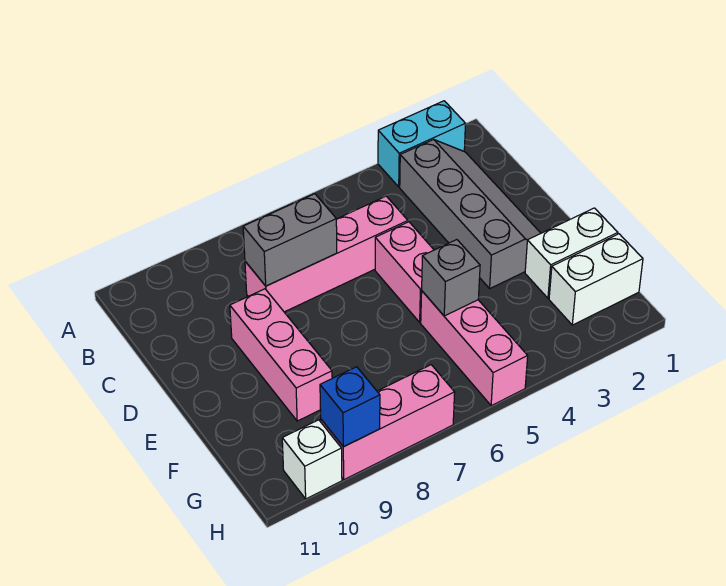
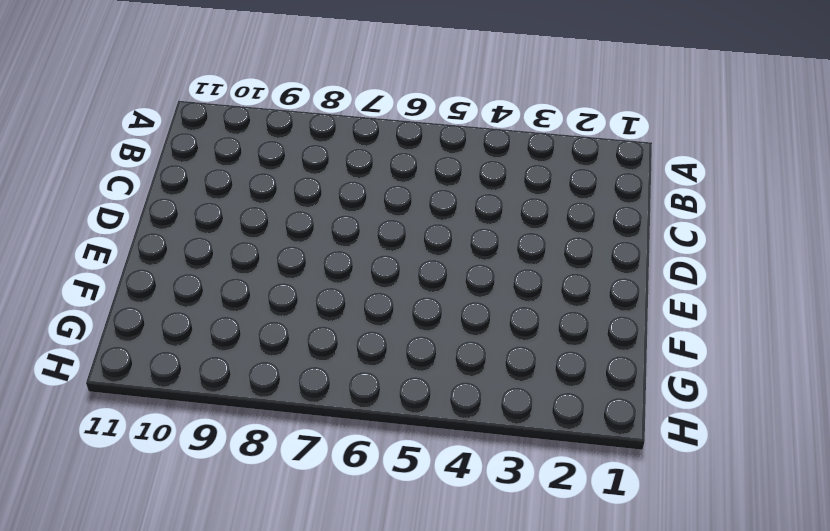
none -> cyan brick A2:A3 level 1
none -> grey slope B2:E3 level 1 top 3
none -> pink brick C5:C8 level 1

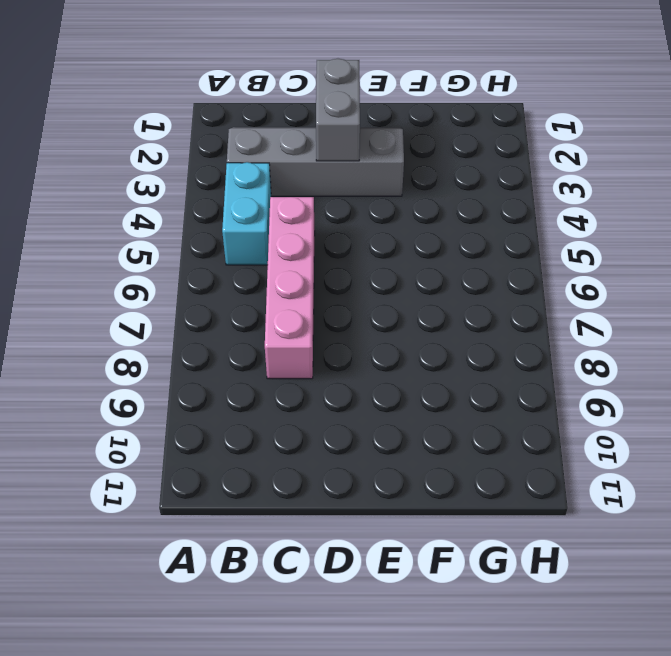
cyan brick B4:B5 level 1 -> cyan brick A2:A3 level 1
grey brick D2:D3 level 2 -> grey brick C7:C8 level 2
none -> pink brick D5:E5 level 1
none -> pink brick D9:F9 level 1
none -> white brick F1:F2 level 1

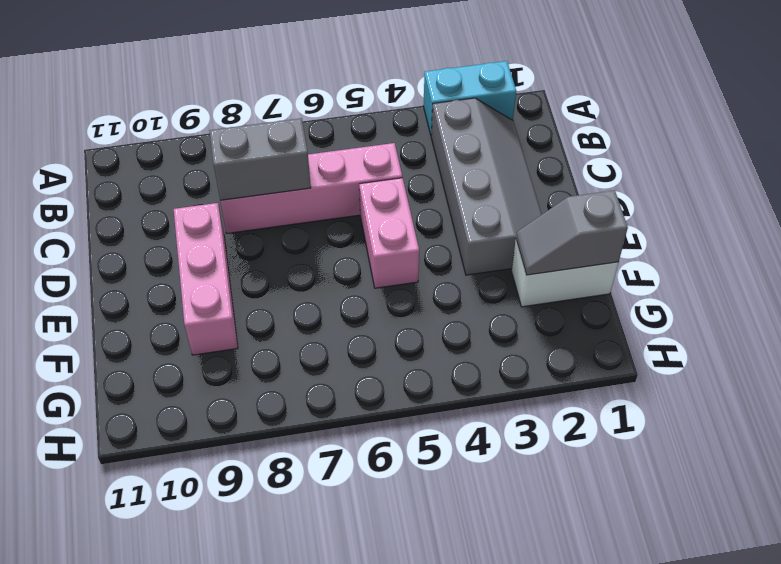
grey slope F1:F2 level 2 top 1 -> none
none -> pink brick F5:H5 level 1
none -> white brick G1:G2 level 1
none -> pink brick H7:H9 level 1

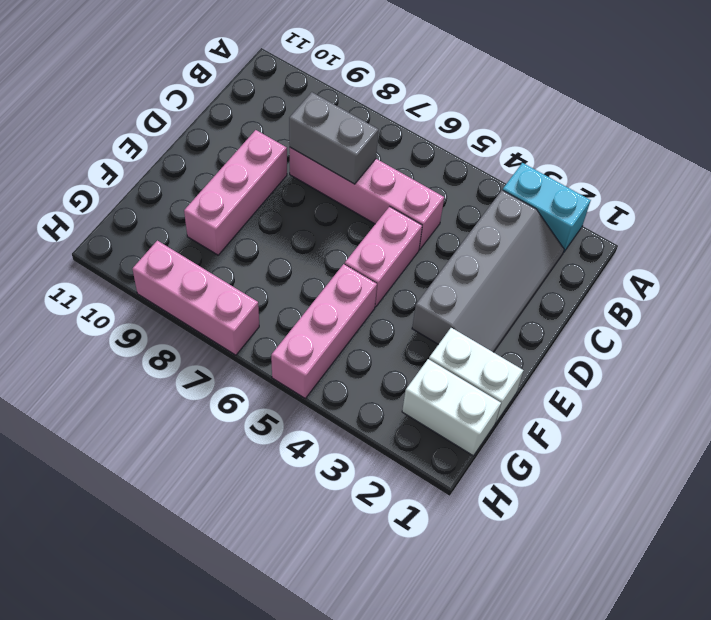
none -> white brick H10 level 1
none -> grey brick F5 level 2
none -> blue brick H9 level 2

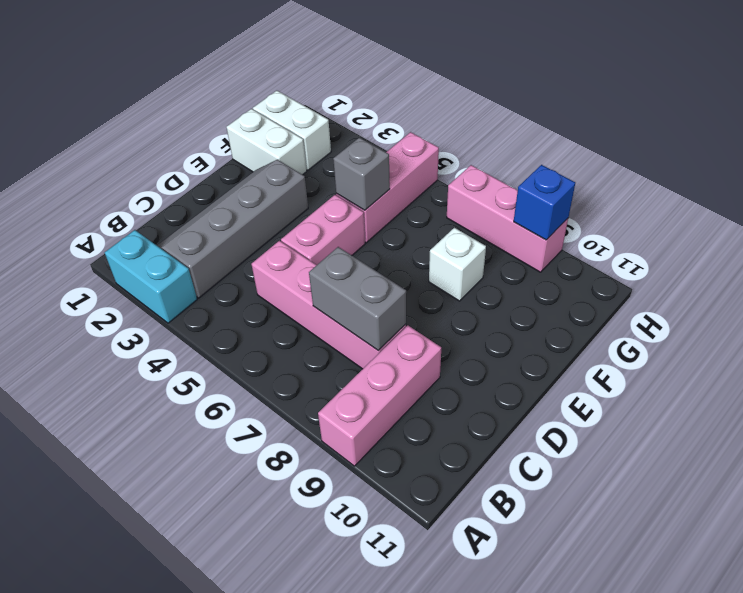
pink brick A9:C9 level 1 -> pink brick D9:F9 level 1
white brick F8 level 1 -> white brick H10 level 1

